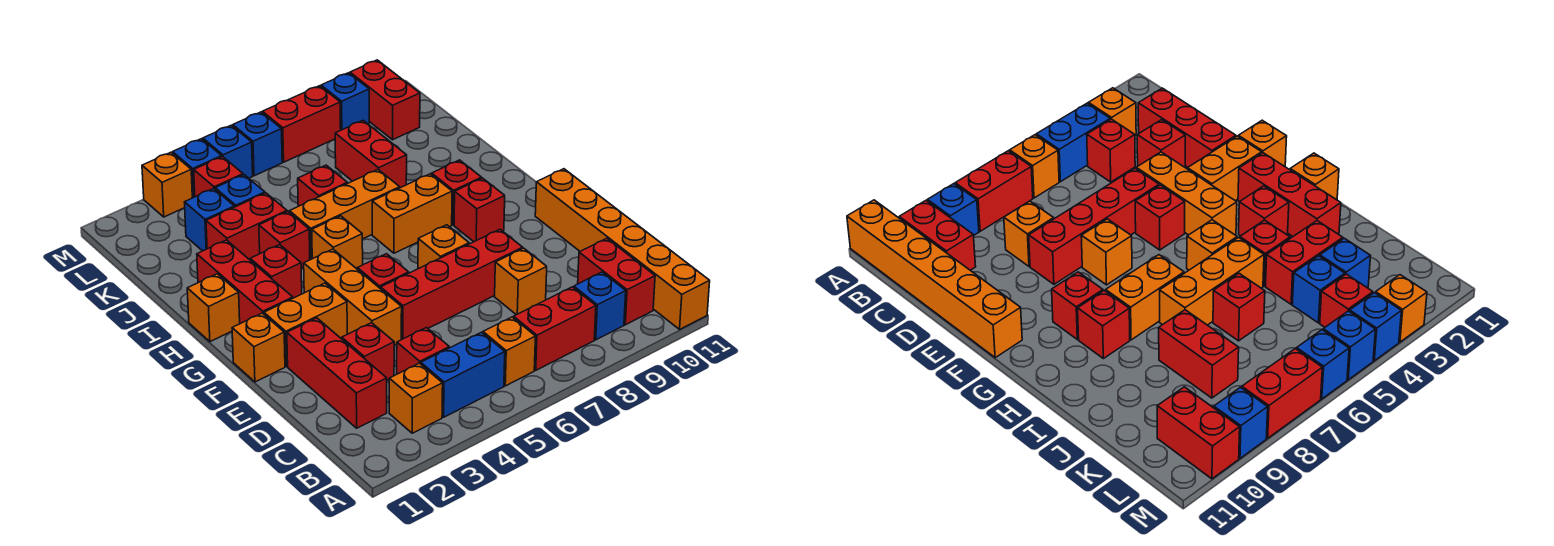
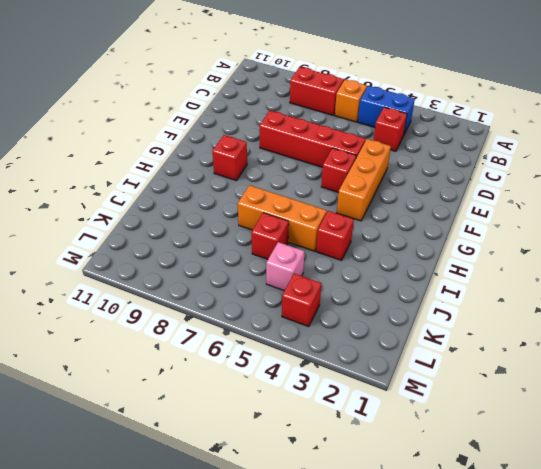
pink brick K5 level 1 -> none
none -> orange brick A11:F11 level 1
none -> orange brick B3 level 1
none -> blue brick B9 level 1
none -> red brick B10:C10 level 1

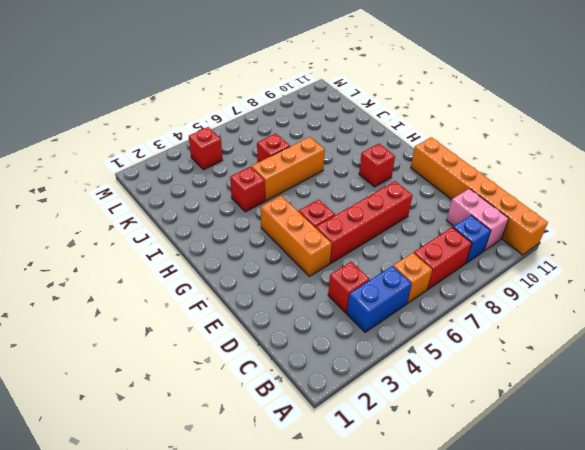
pink brick B10:C10 level 1 -> red brick B10:C10 level 1
none -> orange brick B3 level 1
none -> red brick C2:E2 level 1
none -> red brick D3 level 1
none -> orange brick D8 level 1

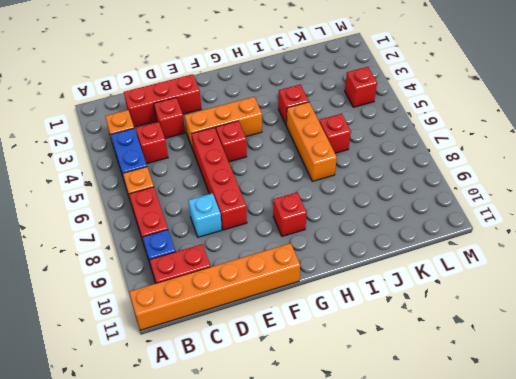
cyan brick D8 level 1 -> orange brick D8 level 1
none -> orange brick F1 level 1
none -> orange brick F2:F3 level 1
none -> orange brick F7 level 1
none -> red brick G2:I2 level 1

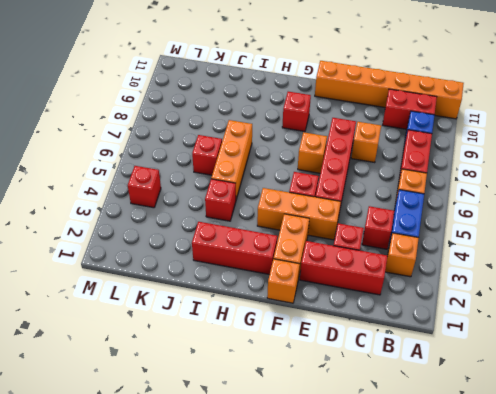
none -> orange brick H1 level 1
none -> red brick H3 level 1
none -> orange brick H5 level 1
none -> orange brick H7:H8 level 1

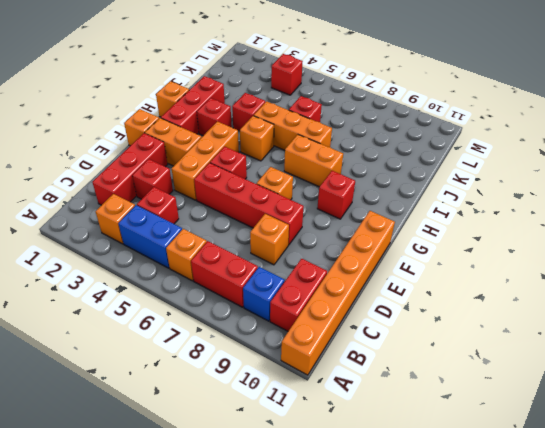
none -> red brick H9 level 1
none -> red brick J3:J4 level 1
none -> red brick J8:K8 level 1
none -> blue brick K3 level 1

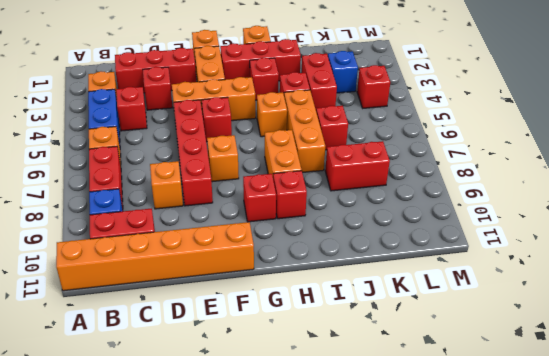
none -> blue brick K4 level 1
none -> red brick L10:M10 level 1
none -> orange brick M3 level 1
none -> blue brick M4 level 1

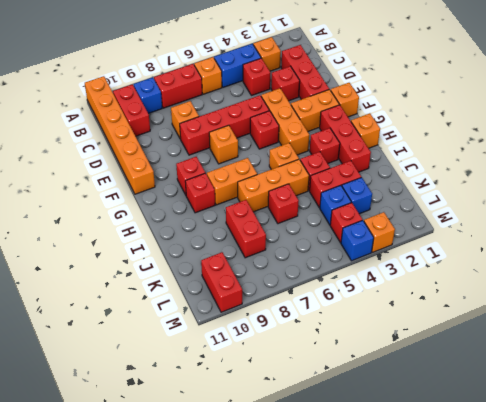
none -> blue brick M5 level 1
none -> blue brick M6 level 1
none -> red brick M7:M8 level 1
none -> blue brick M9 level 1

